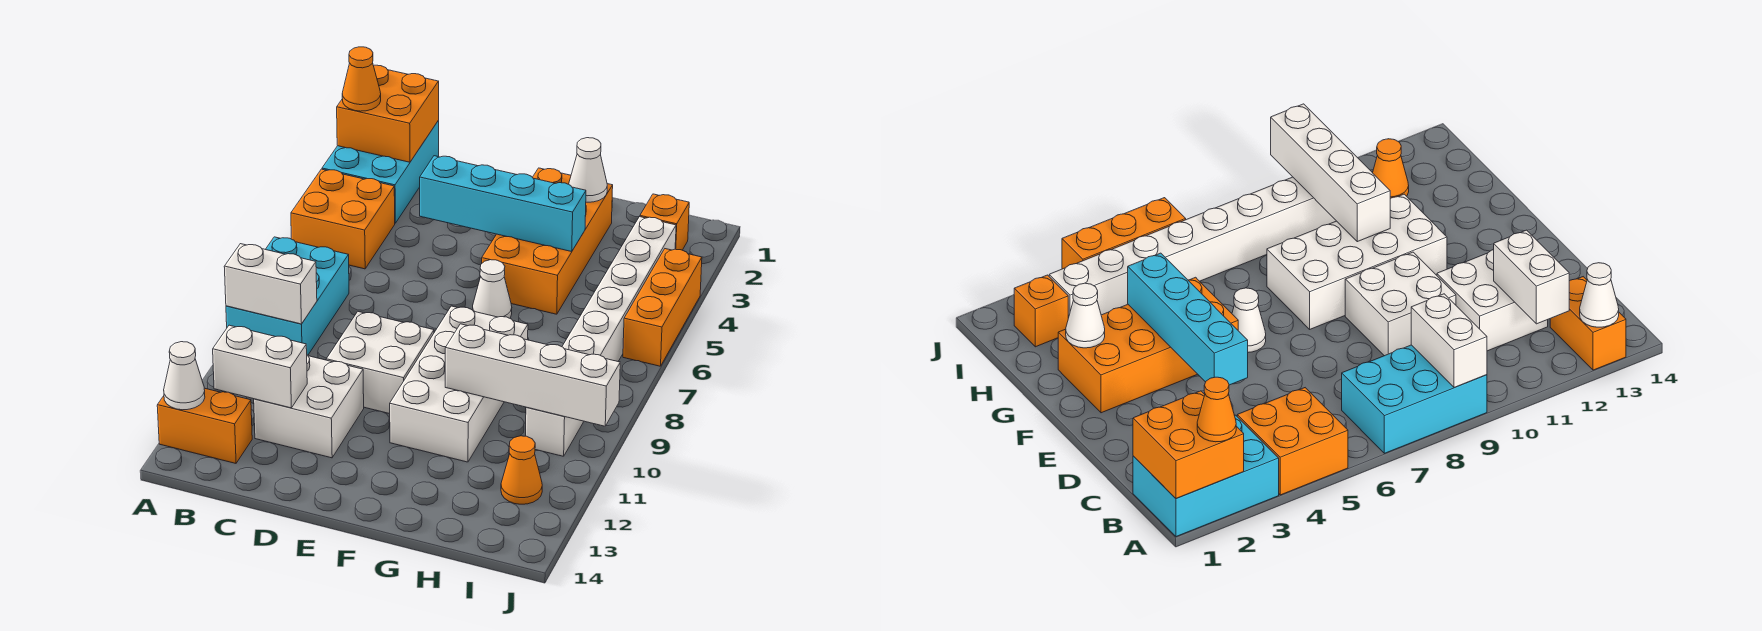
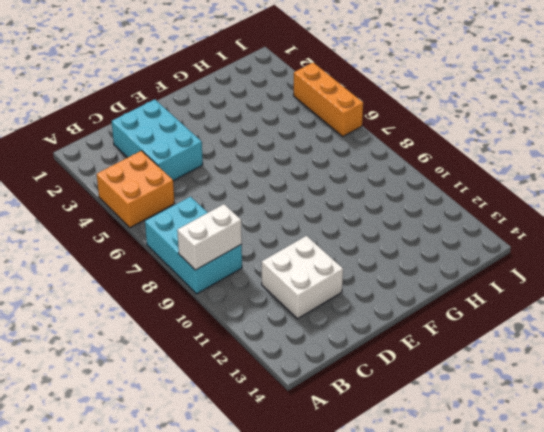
cyan brick C2:D4 level 1 -> cyan brick A1:B3 level 1
none -> orange brick A13:B13 level 1
none -> white brick D9:E10 level 1
none -> orange brick F2:G5 level 1

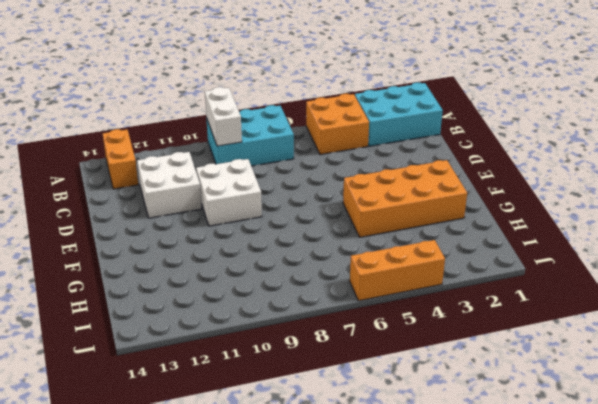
none -> white cone F6 level 1
none -> white brick F8:G11 level 1
none -> orange brick I2 level 1

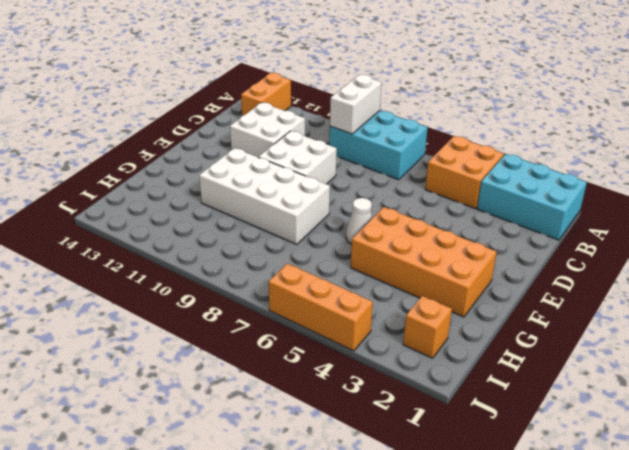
none -> white brick I3:I10 level 1
none -> orange cone I12 level 1
none -> orange brick A1:B2 level 2

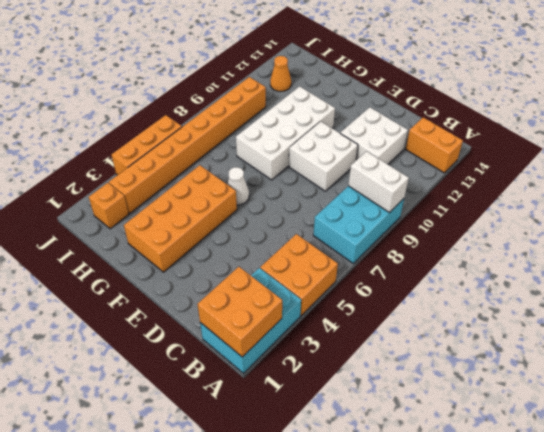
orange brick I3:I10 level 1 -> white brick I3:I10 level 1
none -> white cone A13 level 2
none -> white brick B12:C12 level 2
none -> cyan brick D4:G4 level 2

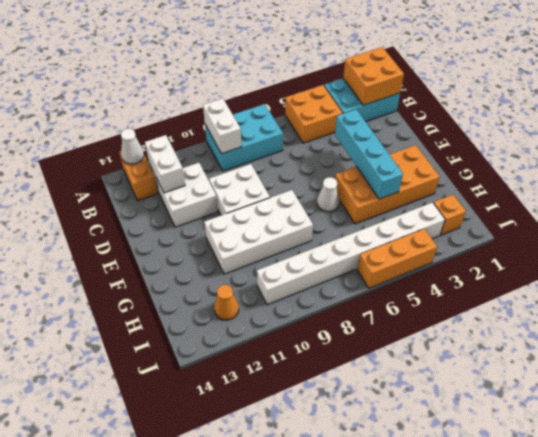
none -> white cone G2 level 2
none -> white brick G10:J10 level 2
none -> orange cone A2 level 3

